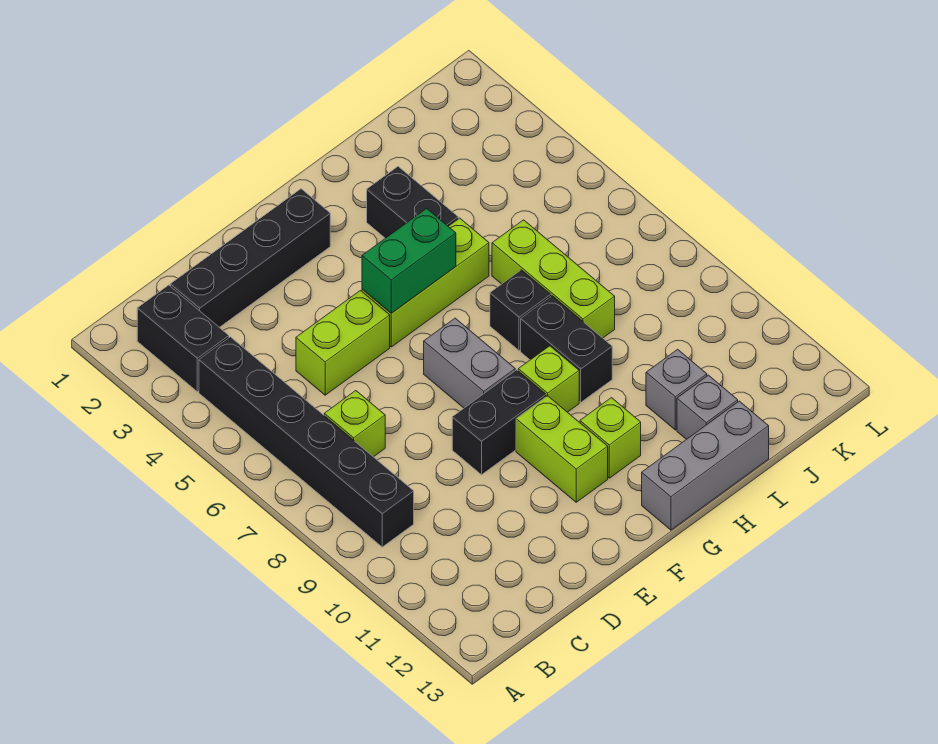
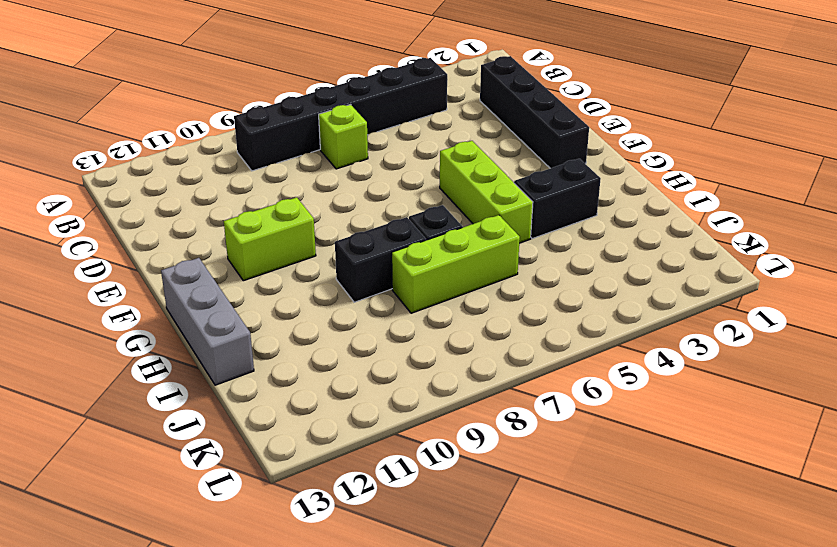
none -> black brick B2:B3 level 1
none -> lime brick D5:E5 level 1
none -> black brick E9:F9 level 1

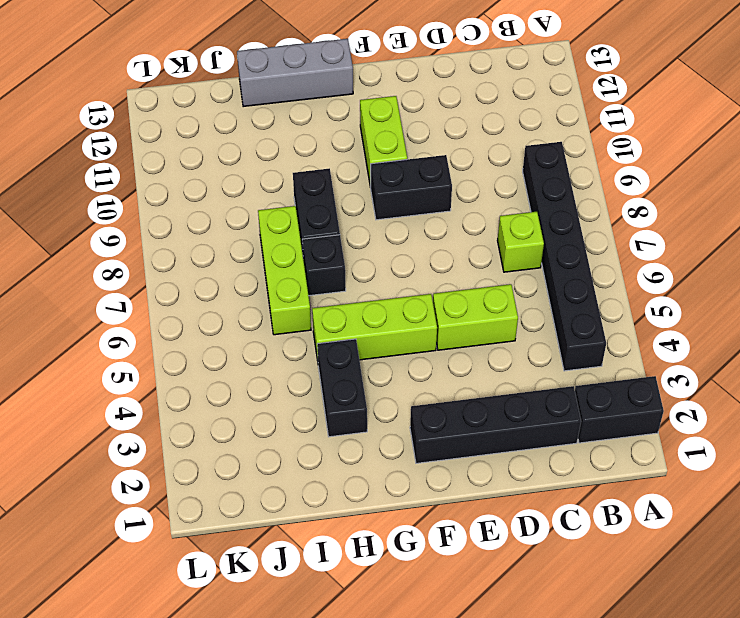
black brick A2:B2 level 1 -> black brick B2:B3 level 1
none -> grey brick F7:F8 level 1
none -> lime brick G9 level 1
none -> lime brick G11 level 1

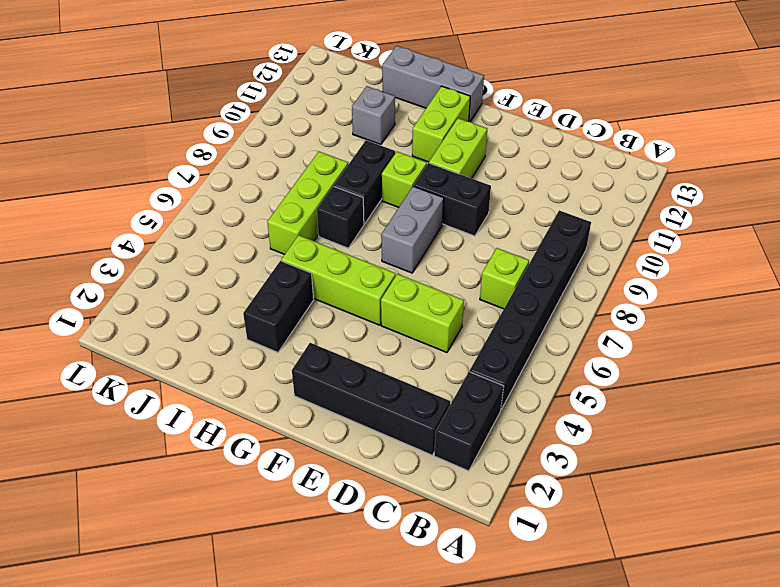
lime brick G11:G12 level 1 -> lime brick G11 level 1
none -> grey brick I12 level 1
none -> green brick F5:G5 level 2

